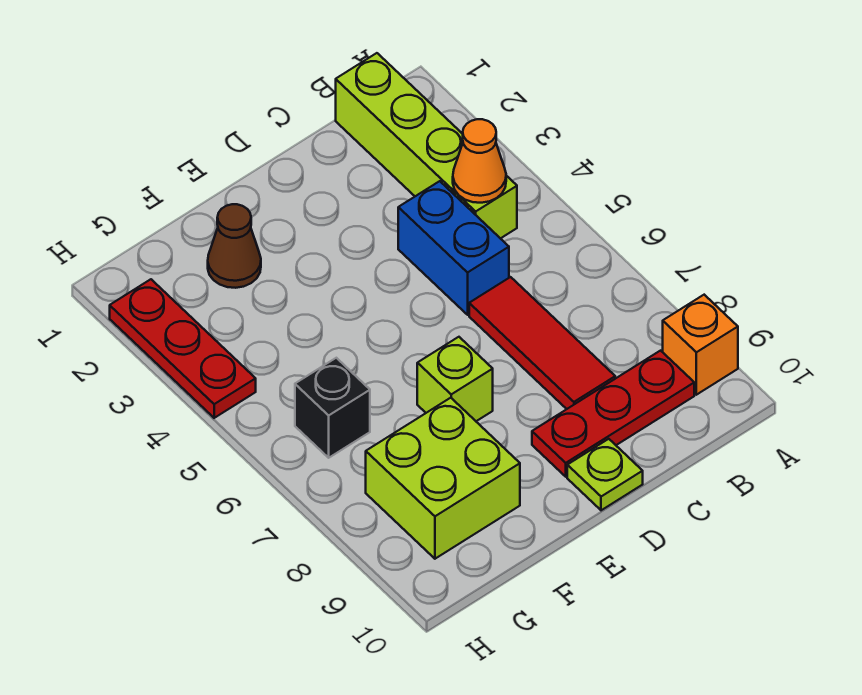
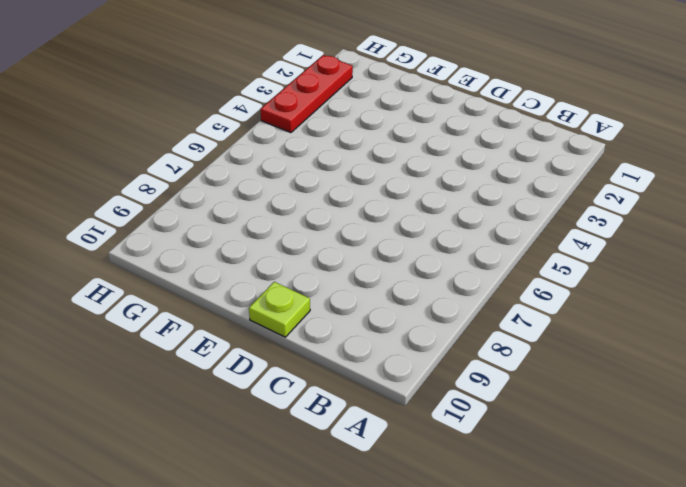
none -> orange brick A9 level 1
none -> lime brick B1:B4 level 1
none -> red plate B9:D9 level 1

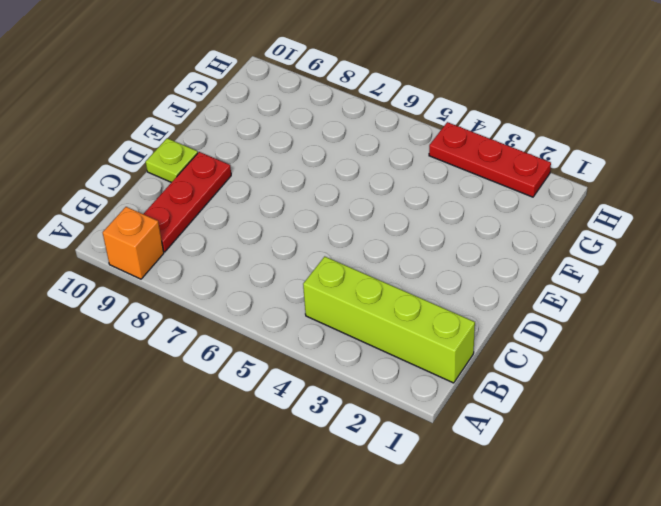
none -> blue brick C4:C5 level 1
none -> red tile C6:C8 level 1
none -> lime brick E7 level 1

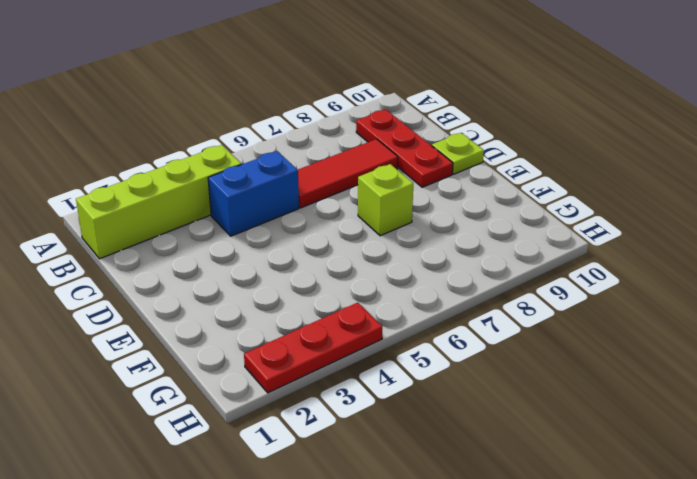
none -> orange brick A9 level 1
none -> brown cone F2 level 1
none -> lime brick F8:G9 level 1

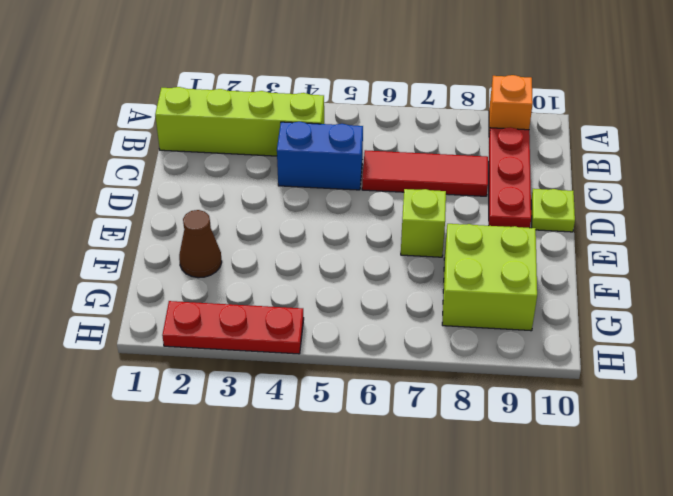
none -> black brick G6 level 1
none -> orange cone B4 level 2

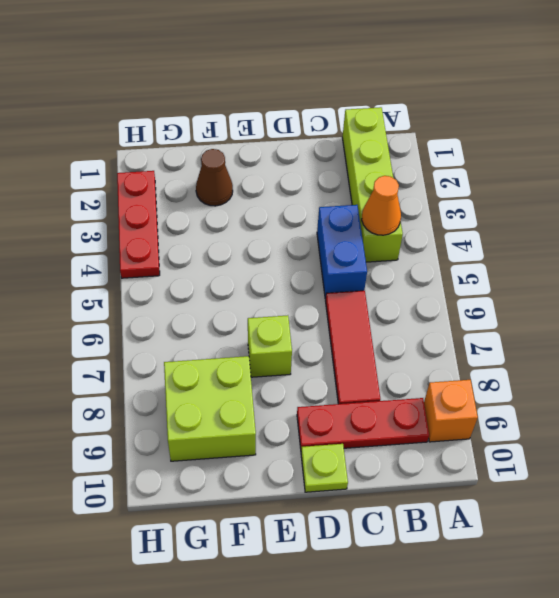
none -> black brick G6 level 1

